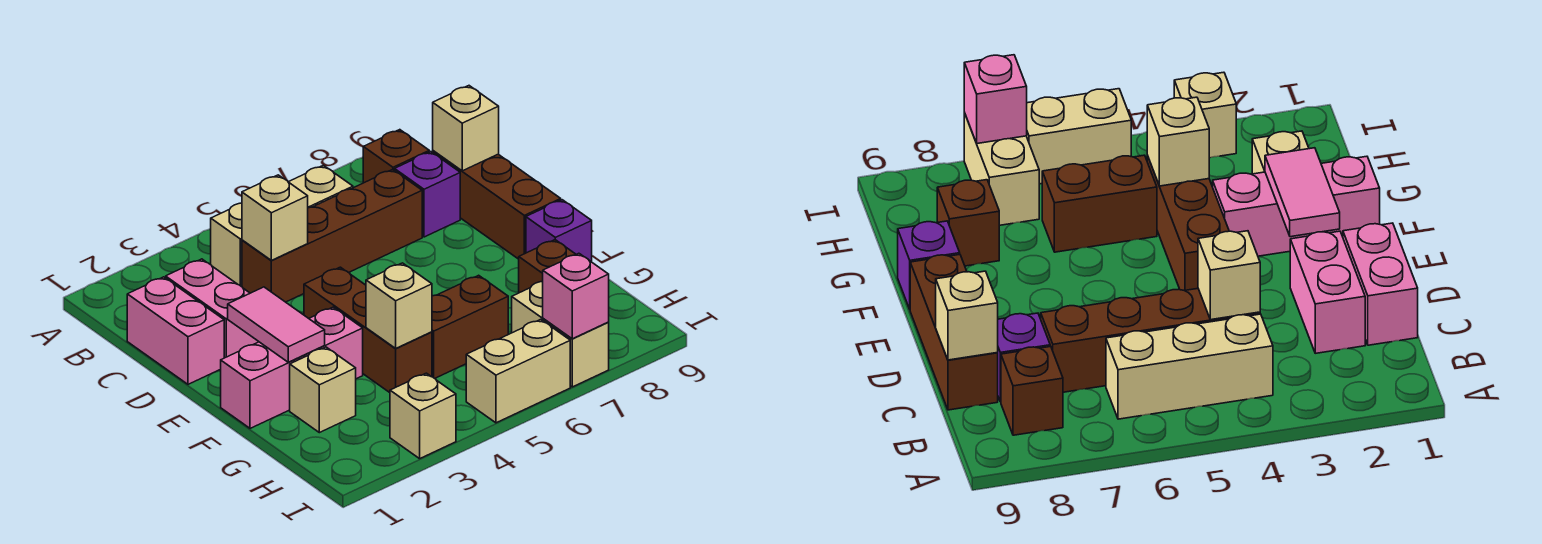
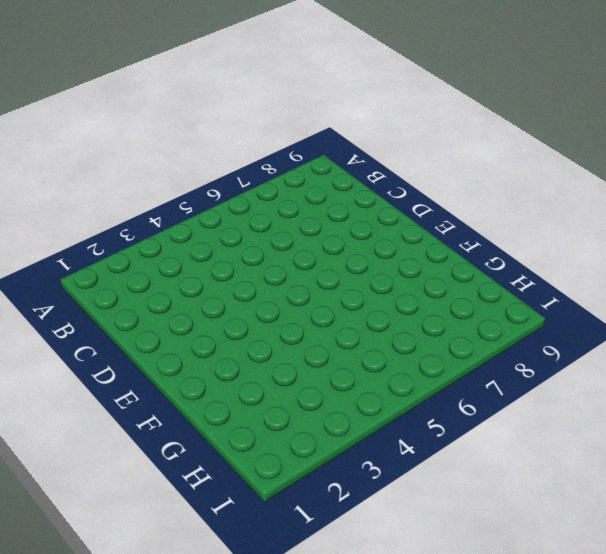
none -> tan brick B4:B6 level 1
none -> brown brick B8 level 1
none -> pink brick C1:D1 level 1

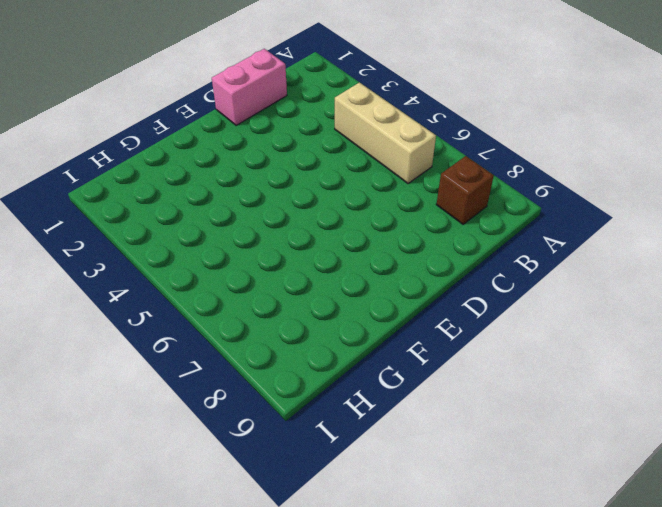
none -> pink brick C2:D2 level 1
none -> brown brick C4:C7 level 1
none -> purple brick C8 level 1

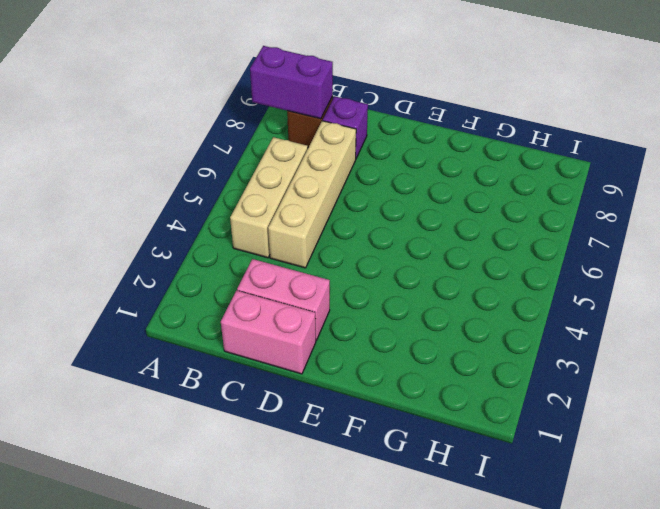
purple brick A8:B8 level 2 -> none
tan brick C4:C7 level 1 -> brown brick C4:C7 level 1
none -> brown brick C9:E9 level 1
none -> brown brick E4:G4 level 1
none -> pink brick F1:F3 level 1

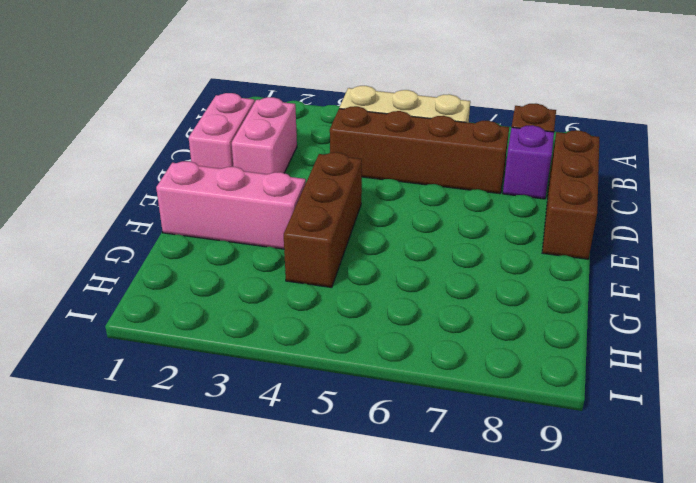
none -> purple brick F9 level 1
none -> tan brick G2 level 1
none -> brown brick G5:G6 level 1

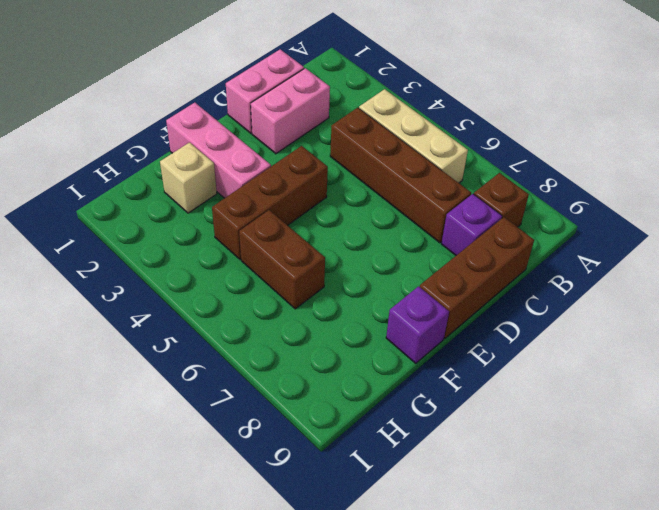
none -> brown brick G8 level 1
none -> tan brick H7:I7 level 1
none -> tan brick I3 level 1

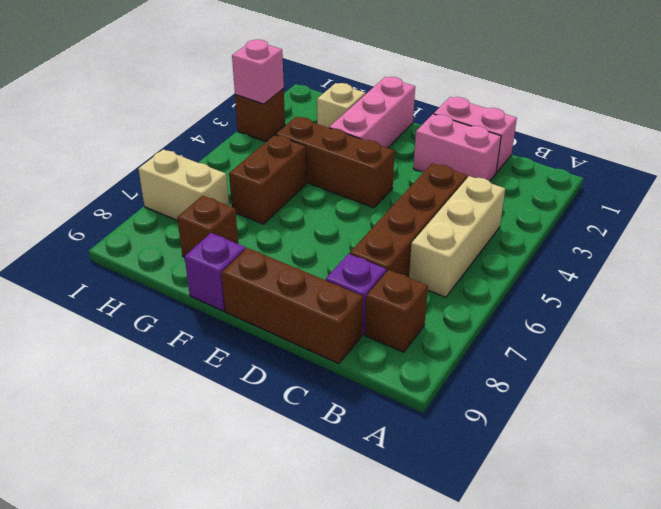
brown brick I3 level 1 -> tan brick I3 level 1
pink brick I3 level 2 -> pink brick I7 level 2
none -> tan brick I5:I6 level 1
none -> tan brick C4 level 2
none -> tan brick C9 level 2

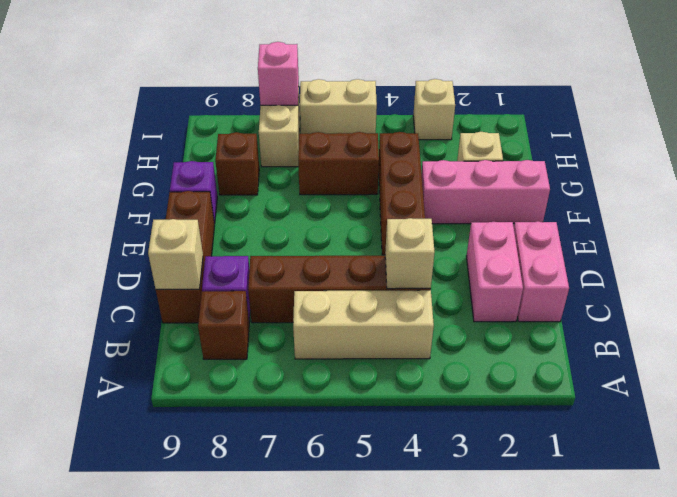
none -> pink tile E2:F2 level 2
none -> tan brick G4 level 2

